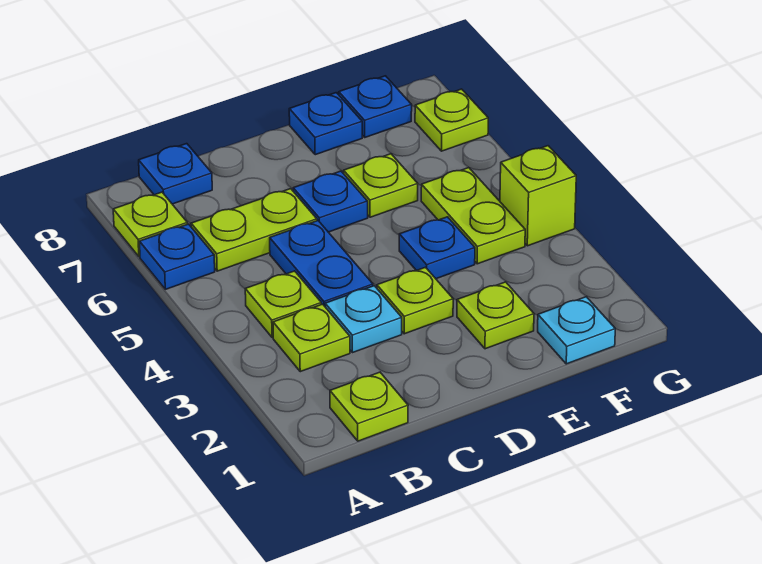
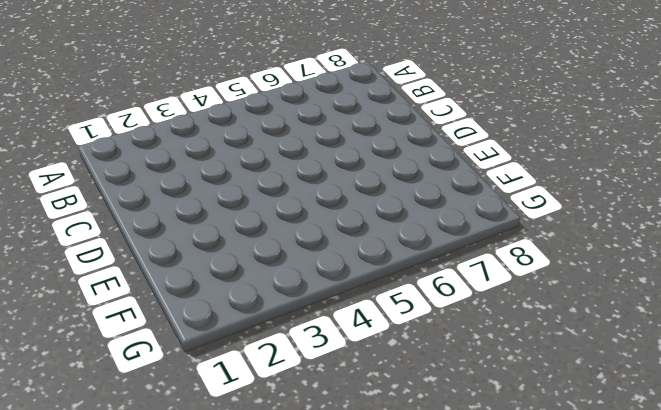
none -> blue plate A6 level 1
none -> lime plate A7 level 1
none -> lime plate B1 level 1

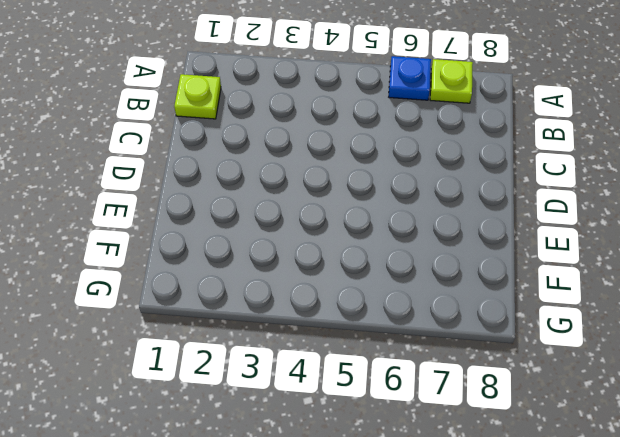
none -> lime plate B3 level 1
none -> lime plate B4 level 1
none -> lime plate B6:C6 level 1

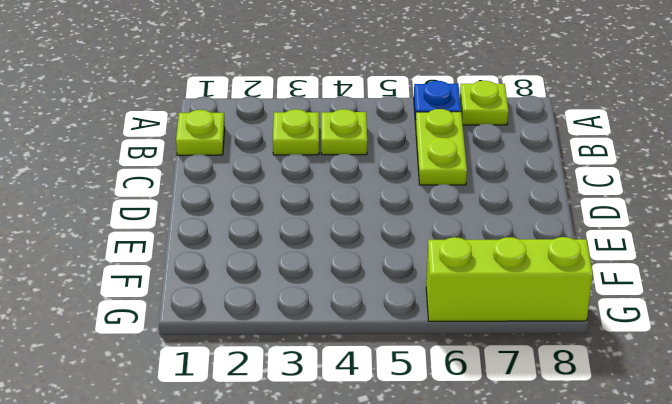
lime brick G6:G8 level 1 -> lime plate G7 level 1
none -> blue plate B8 level 1
none -> cyan plate C3 level 1
none -> blue plate C4:C5 level 1

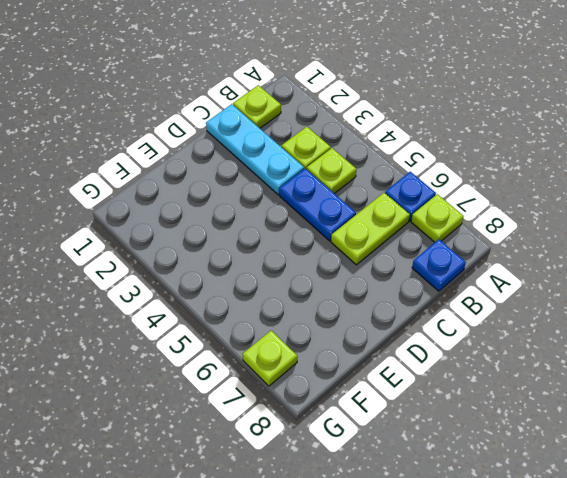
cyan plate C1:C3 level 1 -> cyan plate C3 level 1
none -> lime plate D3 level 1
none -> blue plate D6 level 1
none -> lime plate E2 level 1

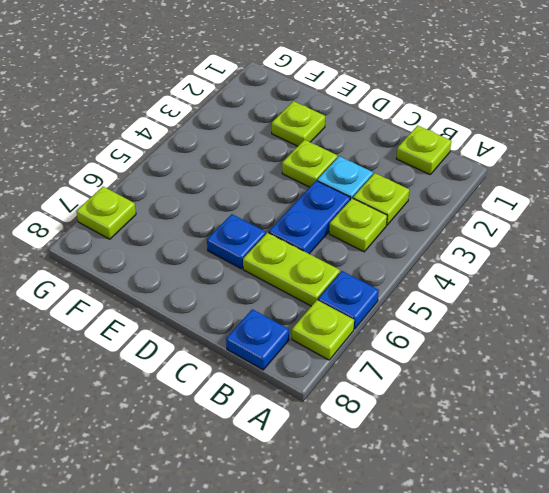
none -> blue plate E4 level 1
none -> lime plate E6 level 1
none -> blue plate E8 level 1

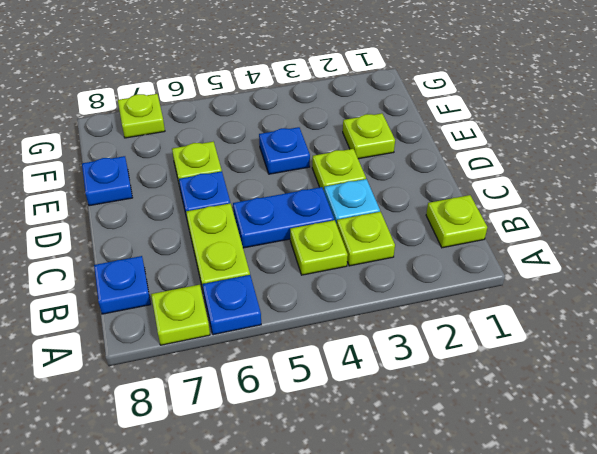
none -> cyan plate F1 level 1
none -> lime plate F4:F5 level 1
none -> blue plate F8 level 1

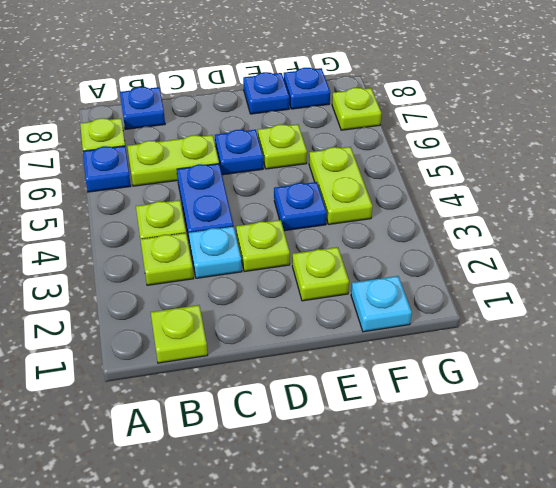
none -> lime brick G4 level 1

